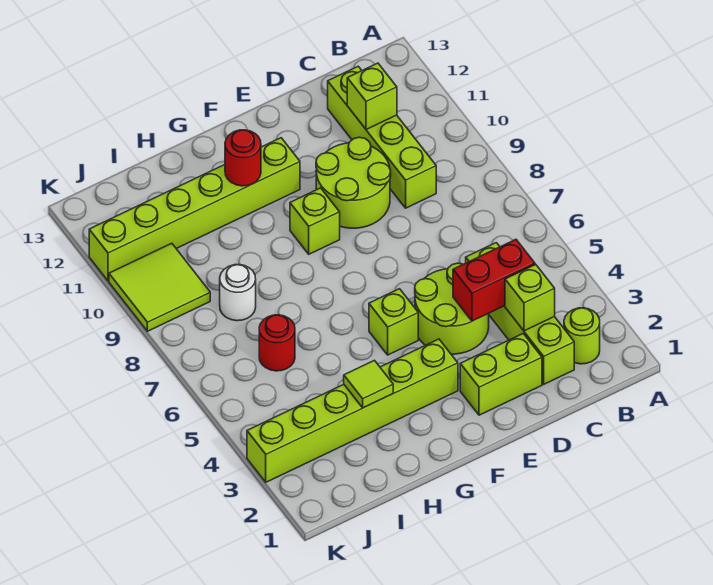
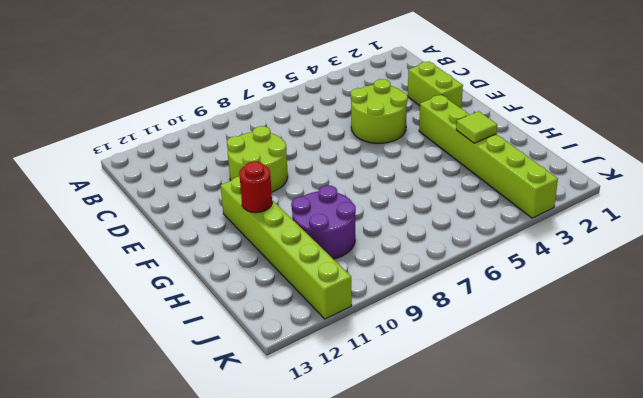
purple round brick H9:I10 level 1 -> none
none -> lime round brick B2 level 1
none -> lime brick C2:C5 level 1
none -> lime brick C9:C12 level 1

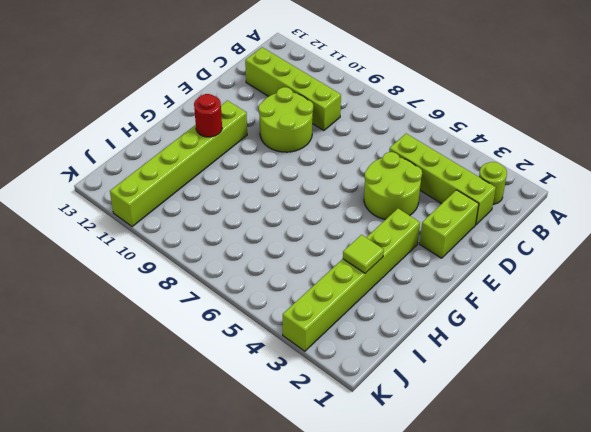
none -> lime brick F5 level 1
none -> lime brick F9 level 1
none -> red round brick I6 level 1

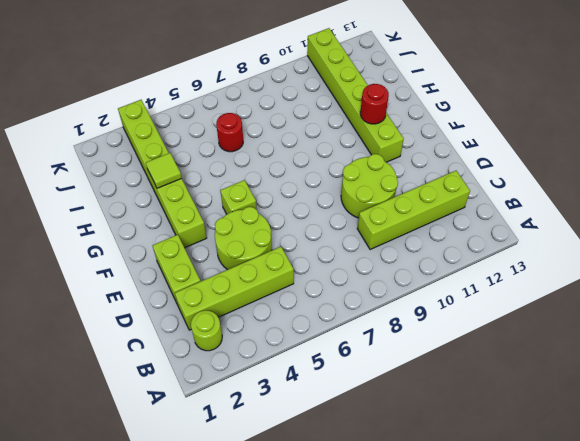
none -> lime brick F9 level 1
none -> white round brick I8 level 1
none -> lime tile J9:K10 level 1

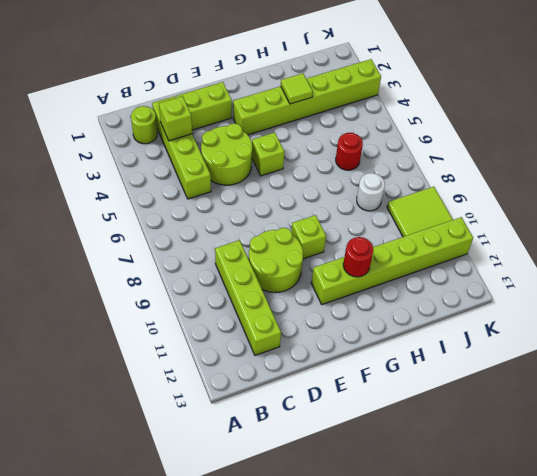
none -> red brick C4:D4 level 2
none -> lime brick C11 level 2

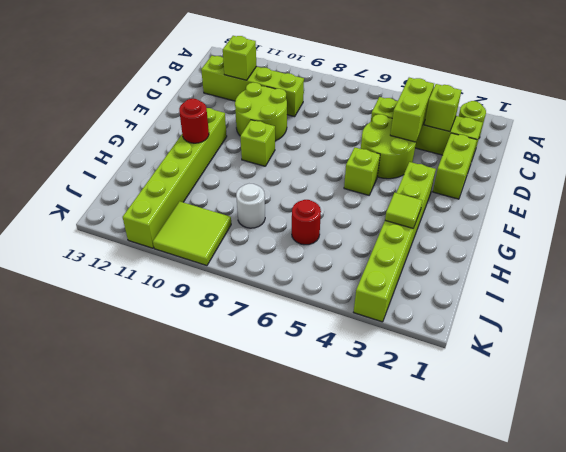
lime brick C4:D4 level 2 -> red brick C4:D4 level 2

